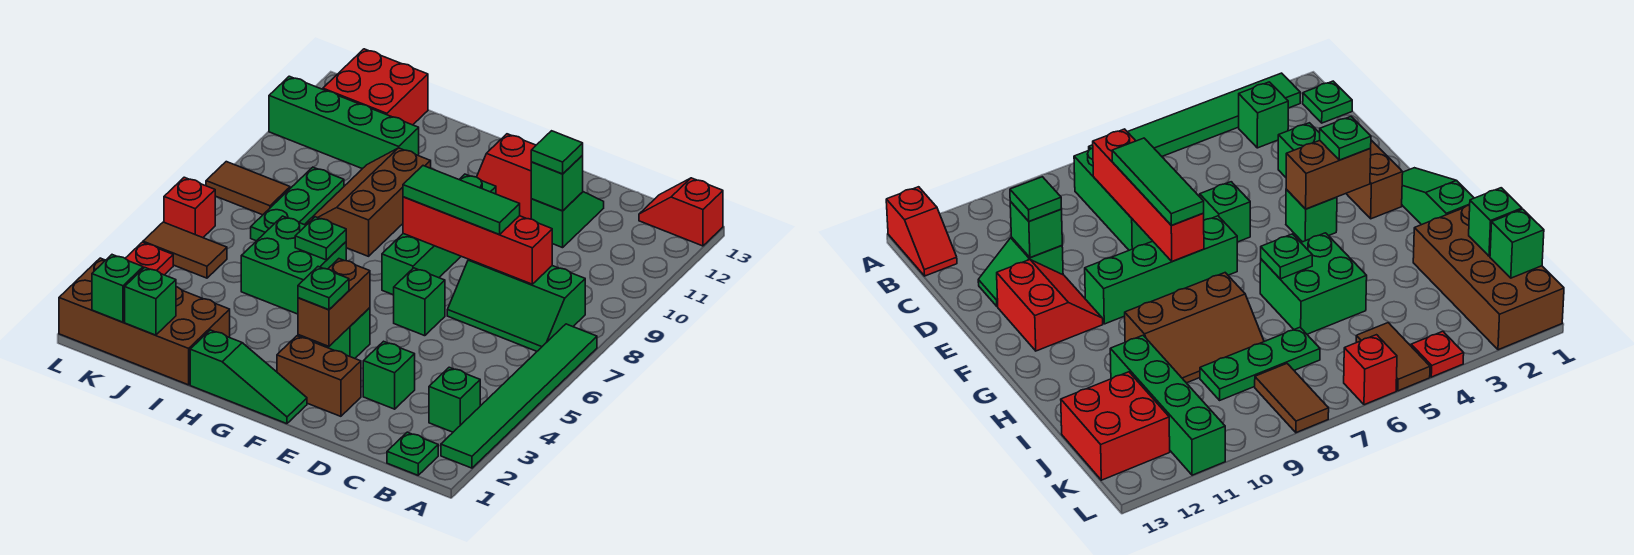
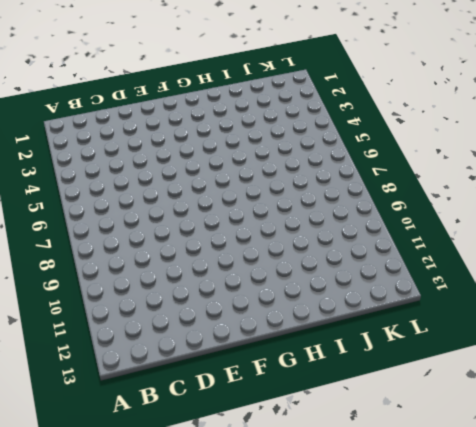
none -> green tile A2:A7 level 1
none -> red slope A13:B13 level 1 top A
none -> green plate B1 level 1
none -> green brick B3 level 1

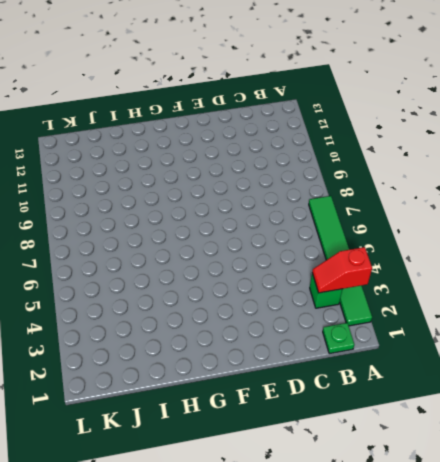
red slope A3:B3 level 2 top A -> red slope A13:B13 level 1 top A
none -> green slope B7:D8 level 1 top 8
none -> green brick D3 level 1
none -> green slope D11:D12 level 1 top 11
none -> brown brick E2:F2 level 1

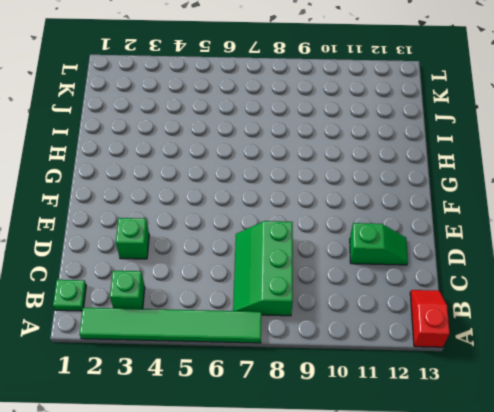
none -> brown brick E2:F2 level 1
none -> green brick E6 level 1
none -> red slope E11:F12 level 1 top 12
none -> green slope F1:H1 level 1 top H

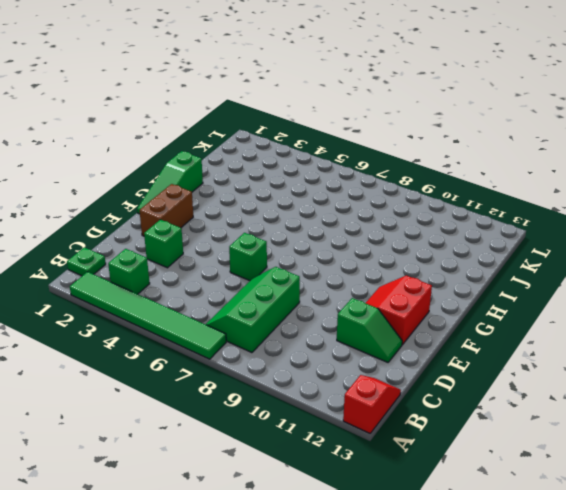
none -> green brick F4 level 1
none -> green brick F7:F10 level 1
none -> green brick H5:I6 level 1
none -> brown slope H8:I10 level 1 top H

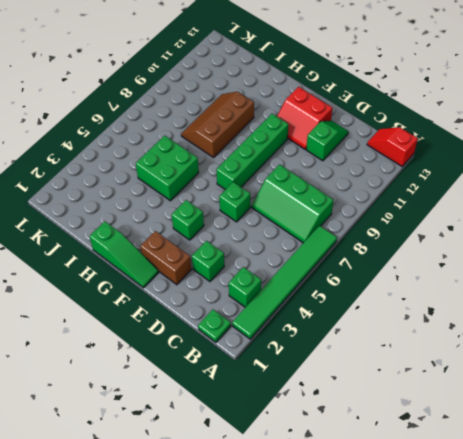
none -> brown brick I1:L2 level 1
none -> green brick I11:L11 level 1
none -> green plate J7:J9 level 1
none -> red brick J12:K13 level 1

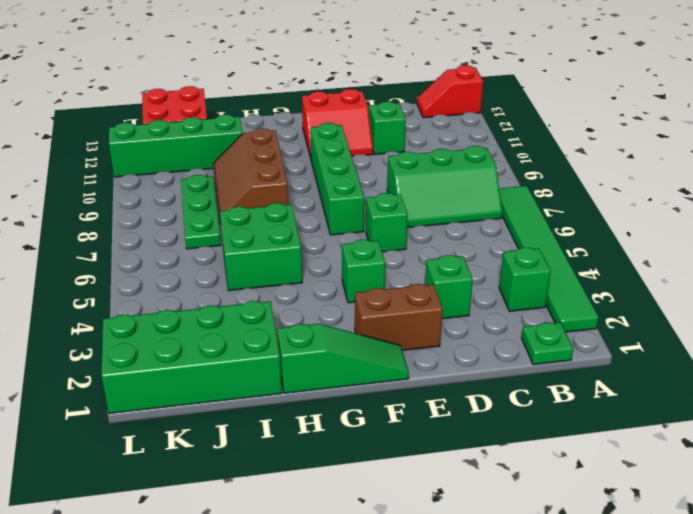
green brick I1:L2 level 1 -> brown brick I1:L2 level 1
none -> brown tile K5:L5 level 1
none -> brown tile K8:L8 level 1
none -> red plate L4 level 1
none -> red brick L6 level 1

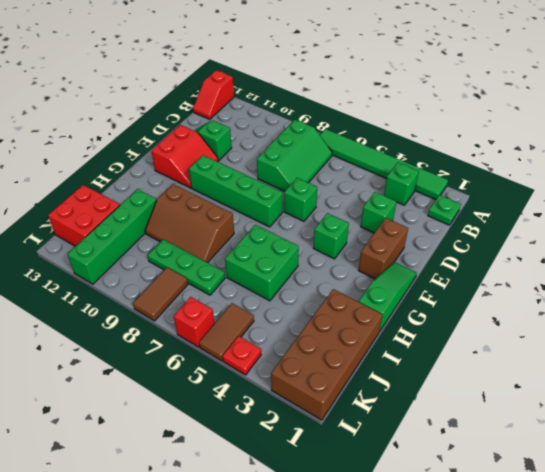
none -> red brick C8:F8 level 2
none -> green brick D11 level 2
none -> brown brick F3:F4 level 2
none -> green plate H6 level 2

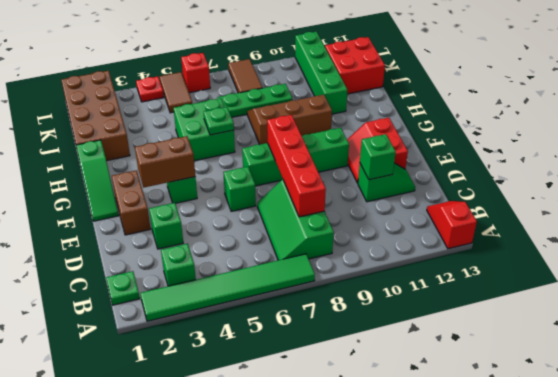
none -> green brick J1 level 2
none -> green brick K1 level 2
none -> green tile D8:F8 level 3
none -> green tile D11 level 3

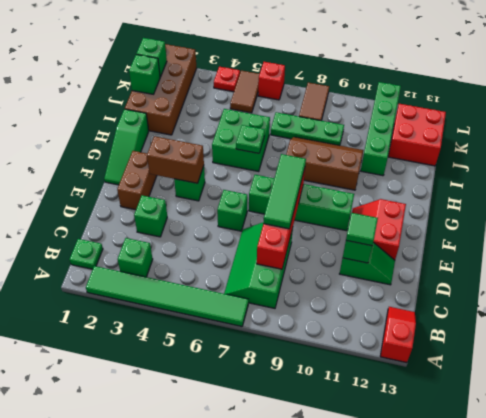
none -> green plate F3 level 3

